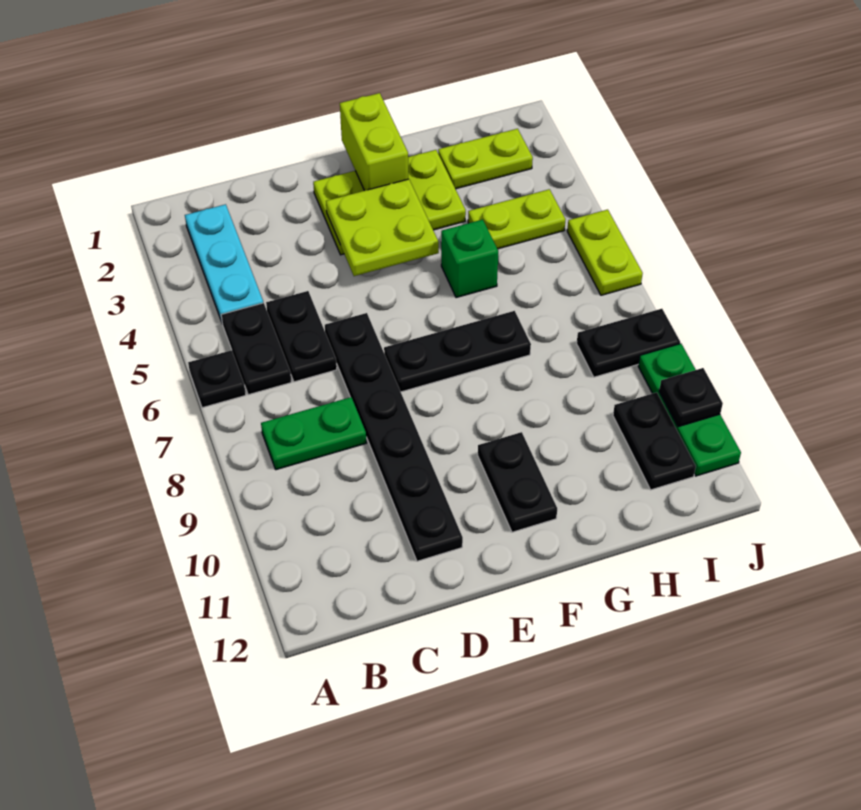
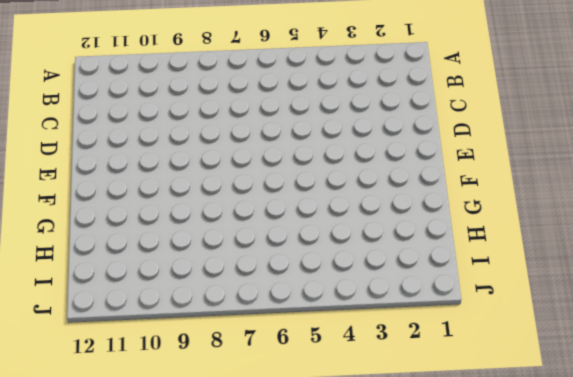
none -> black plate A6 level 1
none -> cyan plate B2:B4 level 1
none -> black plate B5:B6 level 1

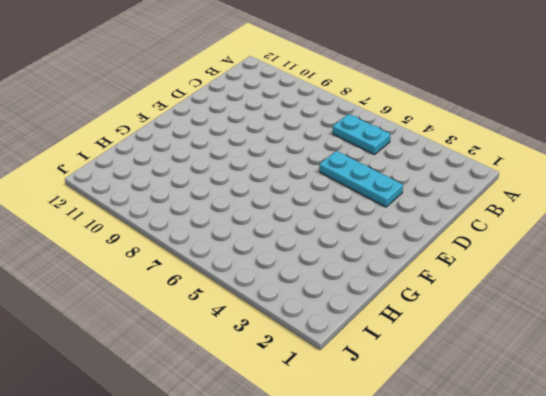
cyan plate B5:B6 level 1 -> black plate B5:B6 level 1
cyan plate D3:D5 level 1 -> cyan plate B2:B4 level 1
none -> black plate A6 level 1
none -> green plate B8:C8 level 1
none -> black plate C5:C6 level 1

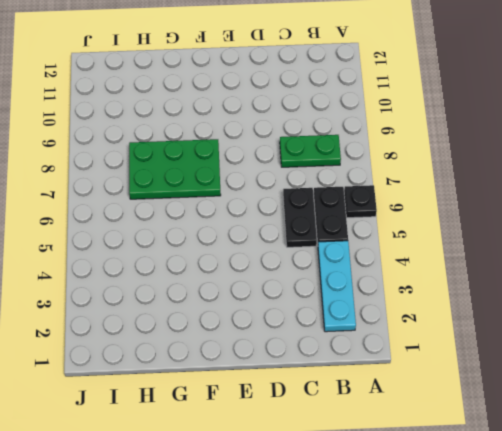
green plate F7:H8 level 1 -> black plate E7:G7 level 1
none -> black plate D6:D11 level 1
none -> lime plate E2:G3 level 1
none -> black plate F10:F11 level 1

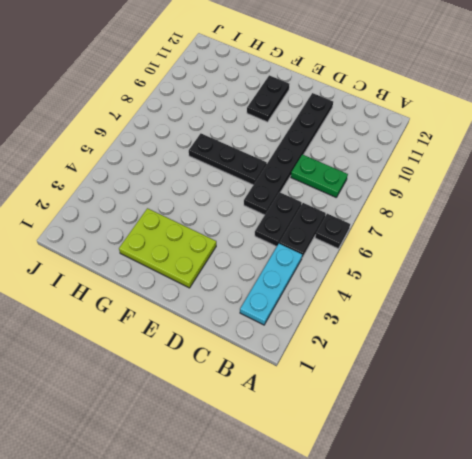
none -> green brick G5 level 1
none -> lime plate H2:I2 level 1
none -> lime plate H4:I4 level 1

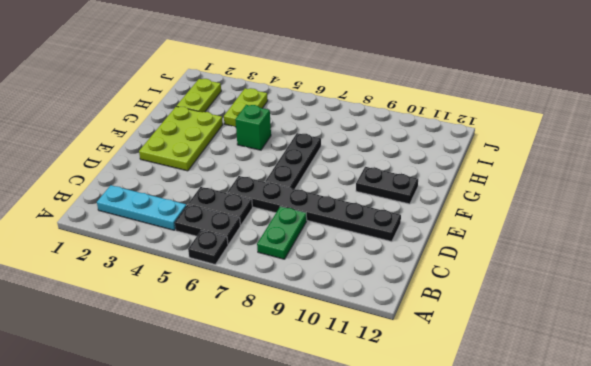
none -> black plate I8:J8 level 1
none -> black plate I10:I11 level 1
none -> lime plate J5:J6 level 1

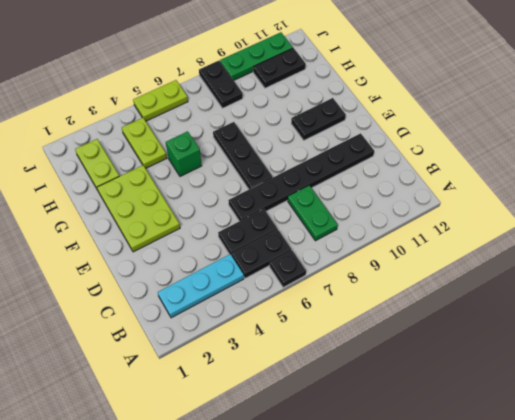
none -> lime plate E3:F4 level 2
none -> lime brick F1:F2 level 2
none -> black plate J10 level 2

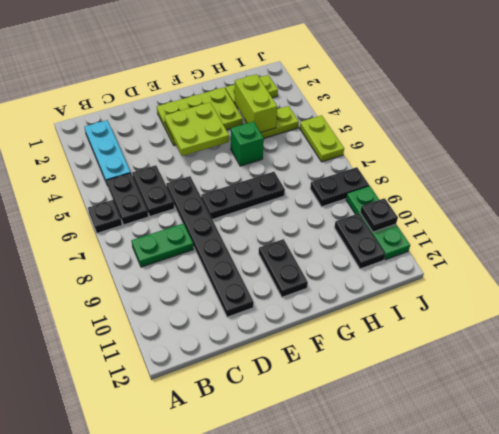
lime brick H3:H4 level 2 -> lime brick F1:F2 level 2

